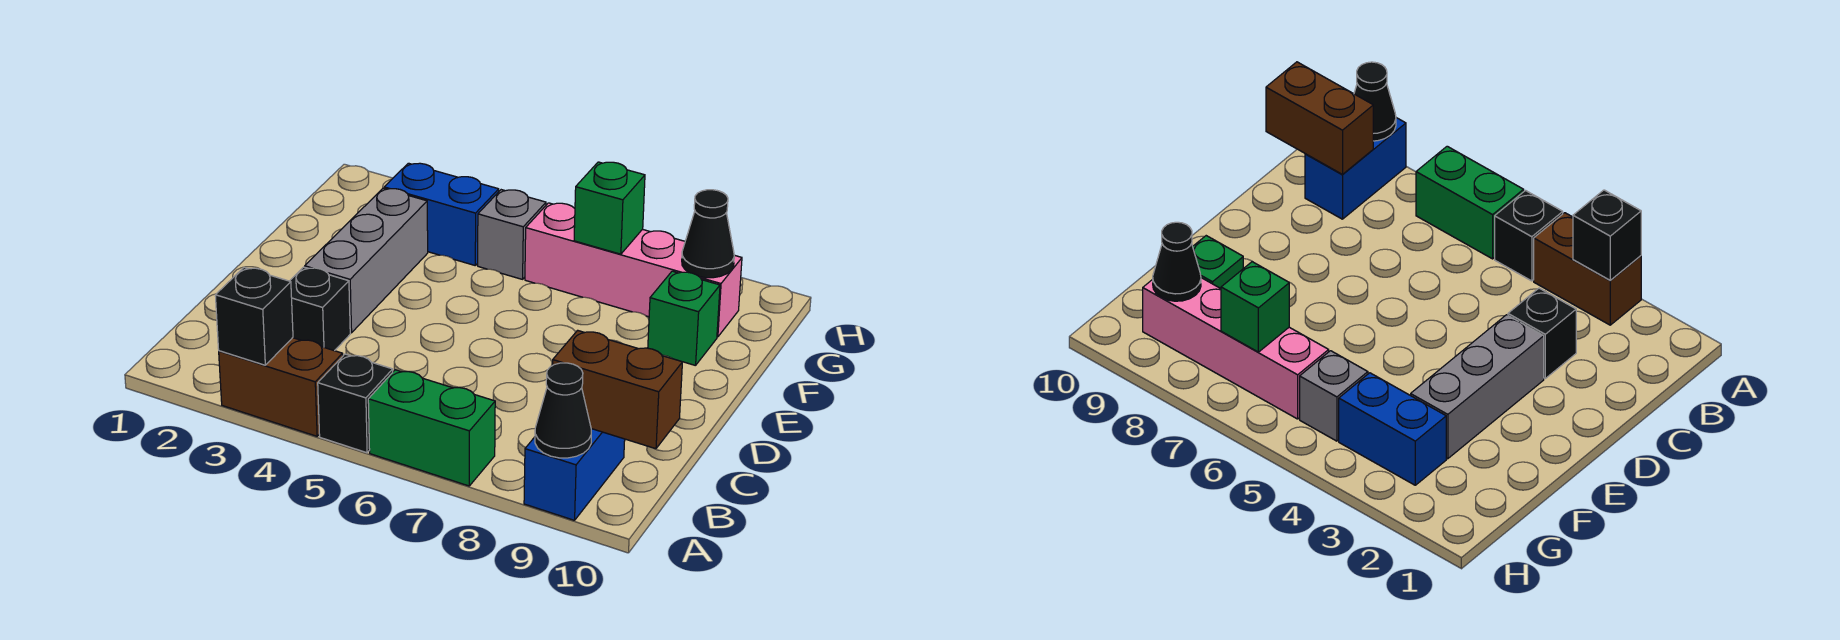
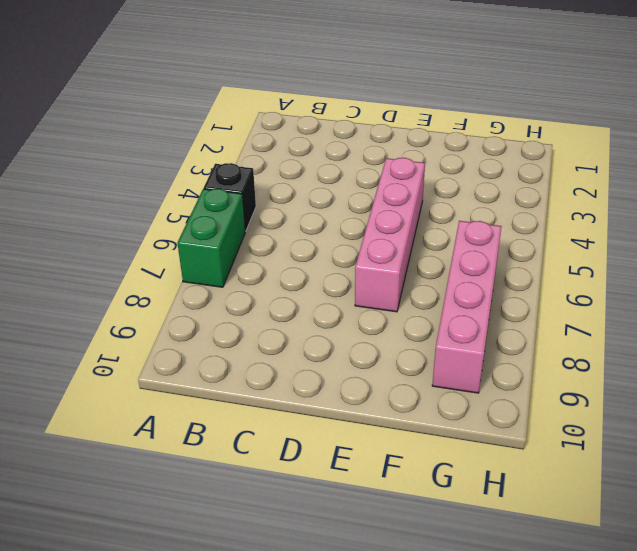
pink brick E4:E7 level 1 -> none
none -> brown brick A3:A4 level 1
none -> blue brick A9:B9 level 1
none -> black brick C3 level 1

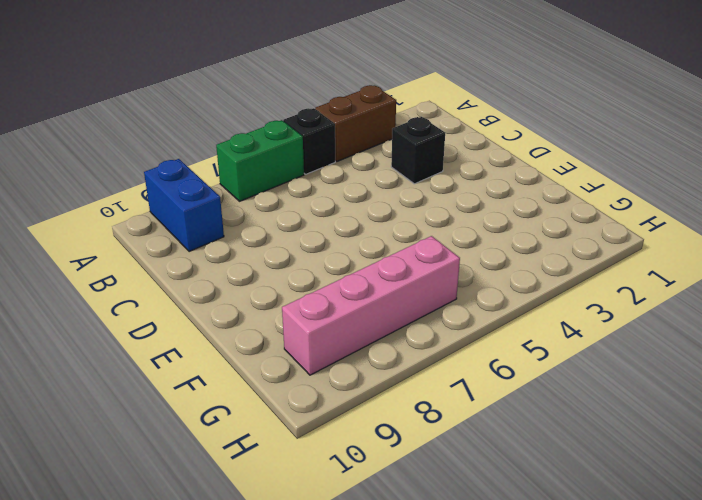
none -> grey brick D3:F3 level 1
none -> green brick F9 level 1
none -> blue brick G3:G4 level 1

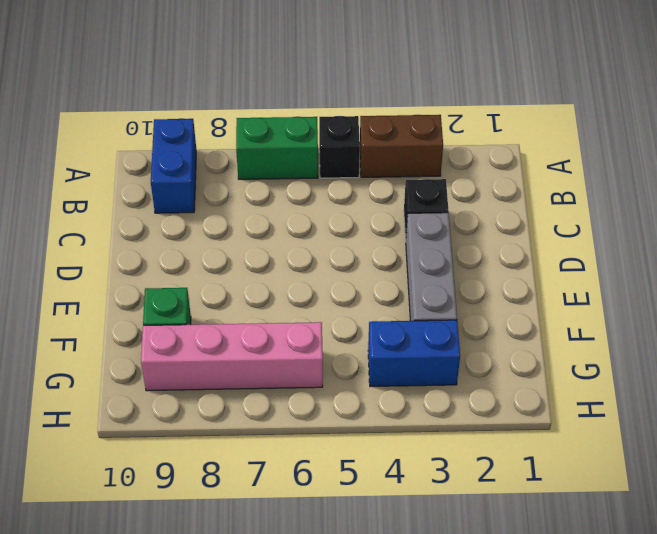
none -> grey brick G5 level 1
none -> black brick A3 level 2
none -> black cone A9 level 2

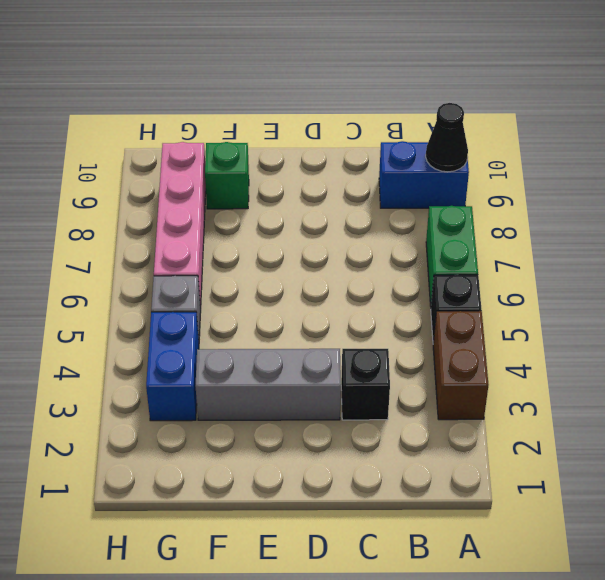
none -> black brick A3 level 2
none -> brown brick B9:B10 level 2
none -> green brick G7 level 2

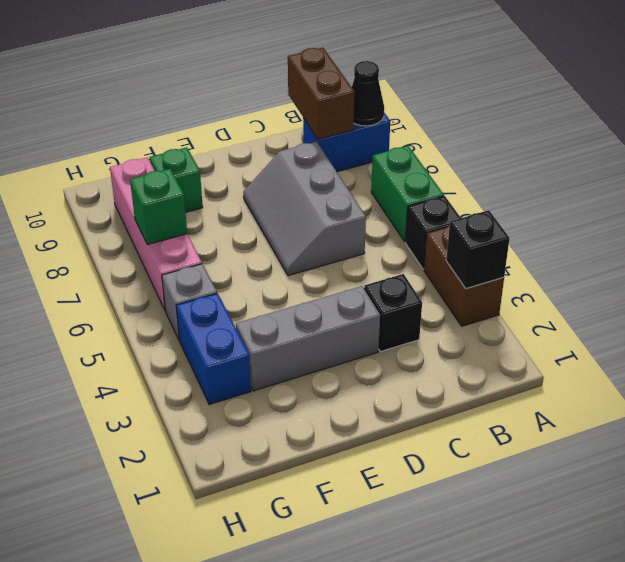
grey slope C6:D8 level 1 top C -> none
none -> black cone G9 level 2

